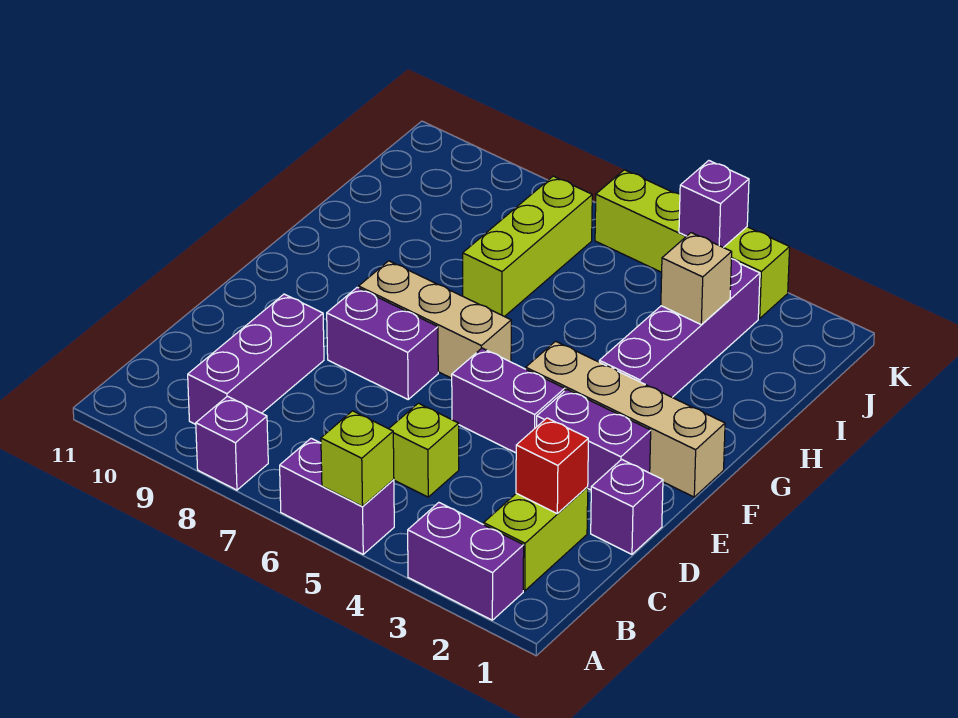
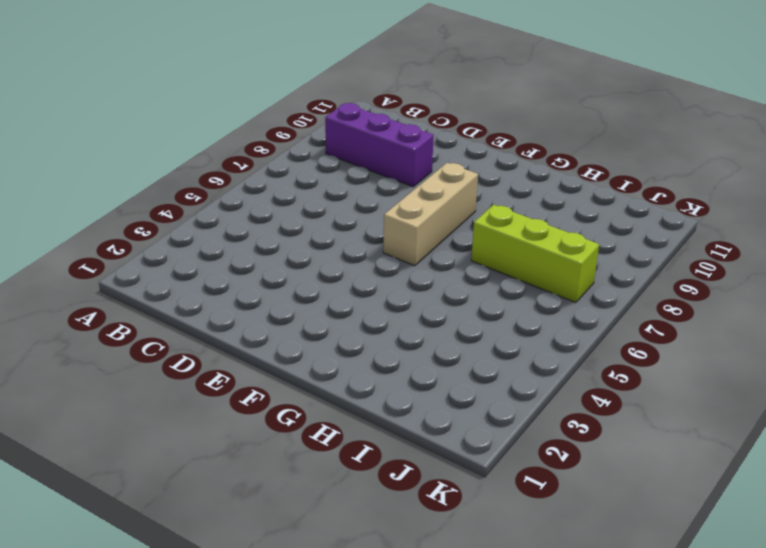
none -> purple brick A2:A3 level 1
none -> purple brick A5:A6 level 1
none -> purple brick A8 level 1

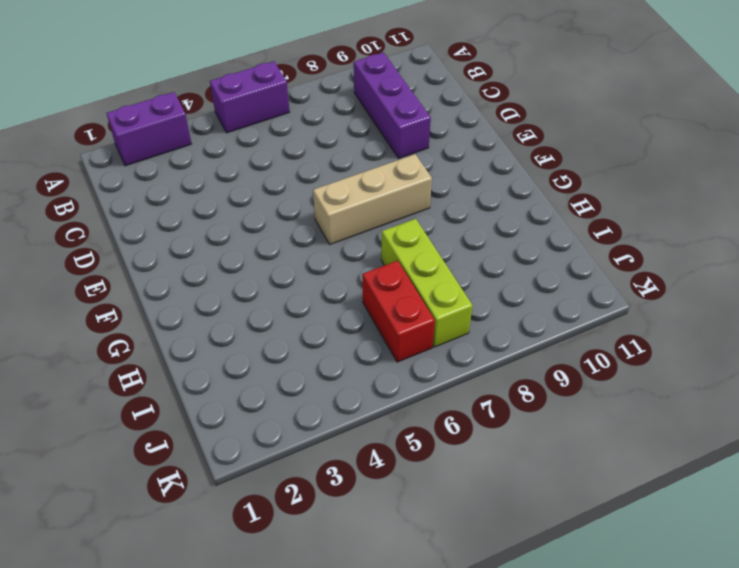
red brick I6:J6 level 1 -> none
none -> purple brick A8 level 1
none -> lime brick B2:C2 level 1
none -> lime brick C5 level 1

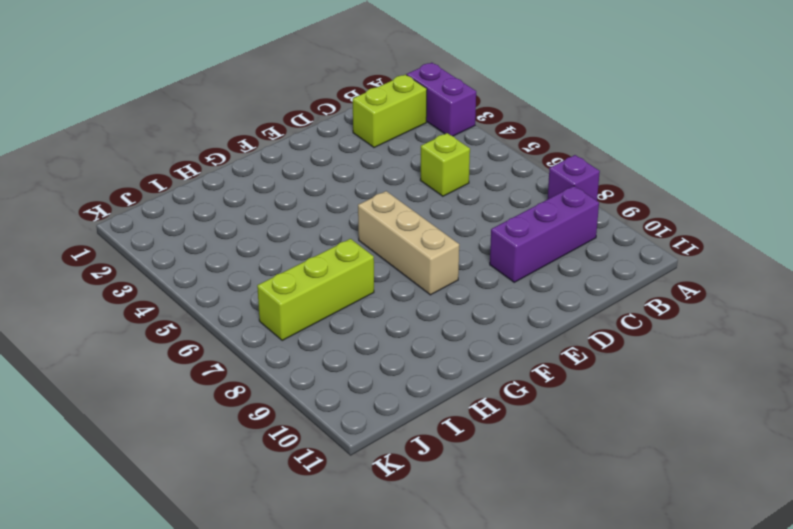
none -> purple brick A5:A6 level 1
none -> purple brick D1 level 1
none -> purple brick E2:E3 level 1

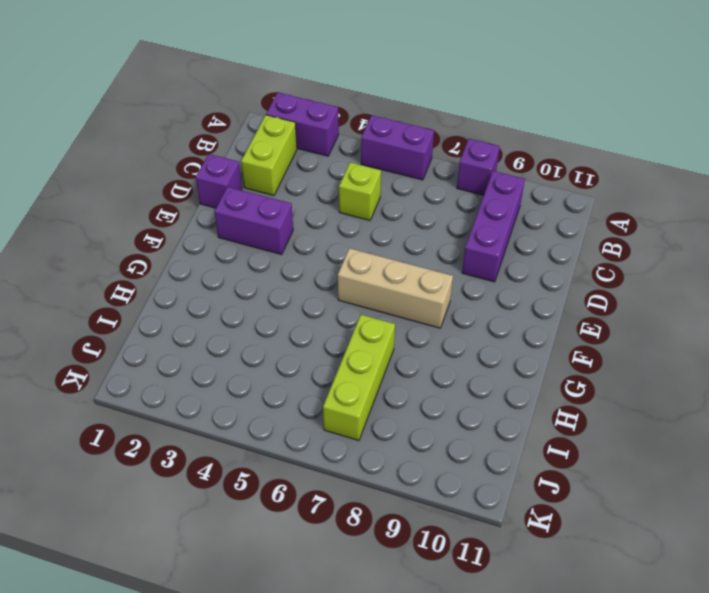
none -> purple brick E4:E5 level 1
none -> purple brick E7:E8 level 1
none -> tan brick F1:F4 level 1

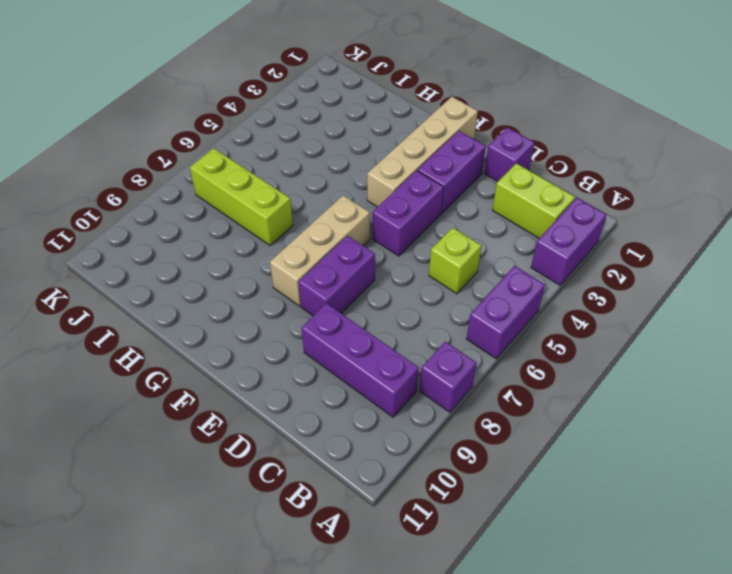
none -> purple brick G3:J3 level 1
none -> lime brick K3:K6 level 1
none -> lime brick A5 level 2

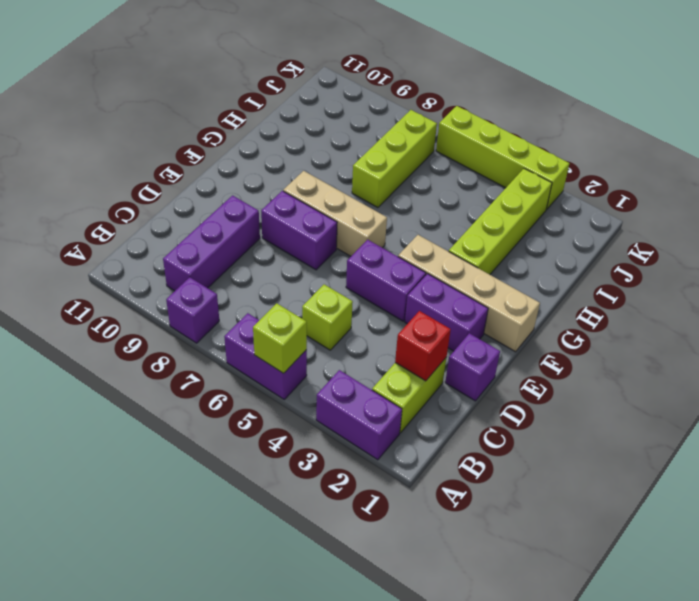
lime brick G3:J3 level 1 -> purple brick G3:J3 level 1
none -> tan brick I3 level 2
none -> purple brick K4 level 2

